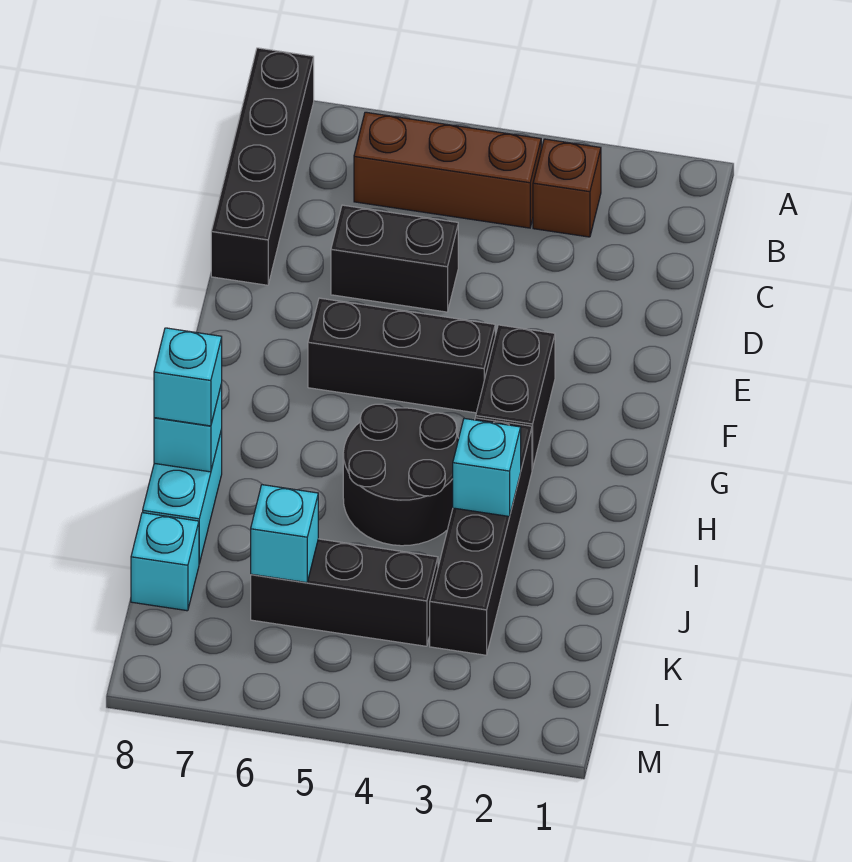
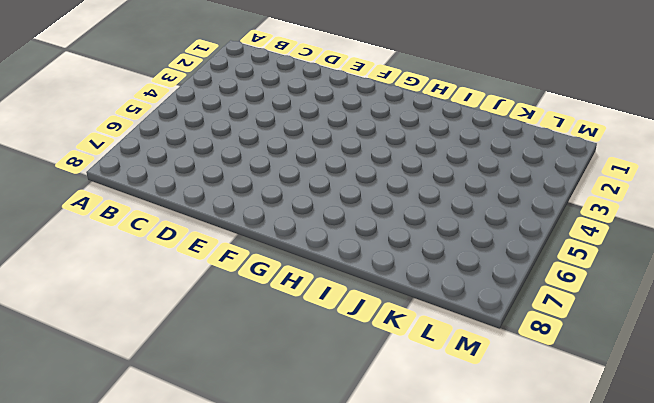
none -> black brick A8:D8 level 1
none -> brown brick B3 level 1
none -> brown brick B4:B6 level 1

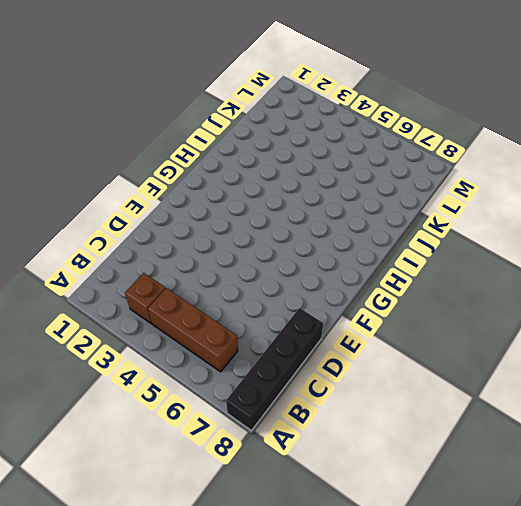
none -> black brick D5:D6 level 1
none -> black brick F3:G3 level 1
none -> black brick F4:F6 level 1

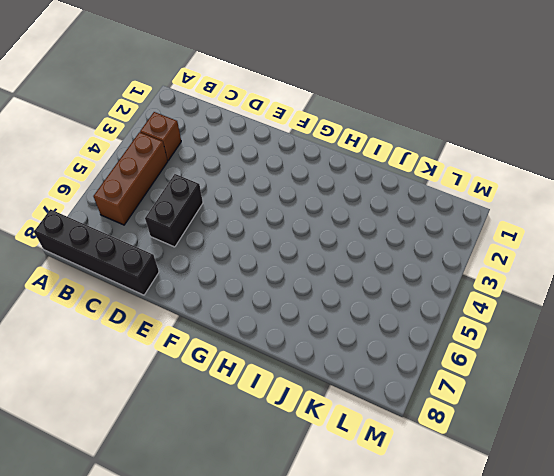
none -> black brick F3:G3 level 1
none -> black brick F4:F6 level 1
none -> black brick H3:K3 level 1

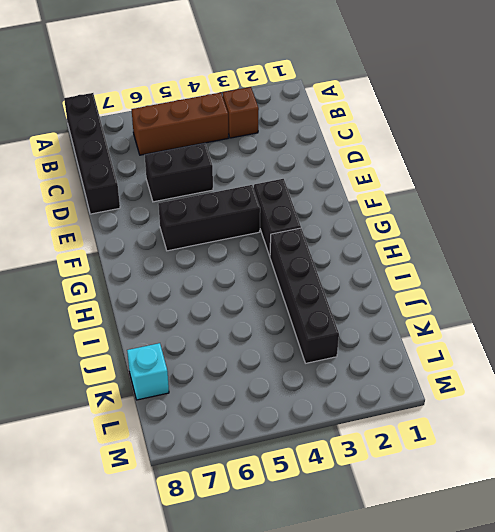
none -> black round brick H4:I5 level 1
none -> cyan brick I8:J8 level 1
none -> black brick K4:K6 level 1

